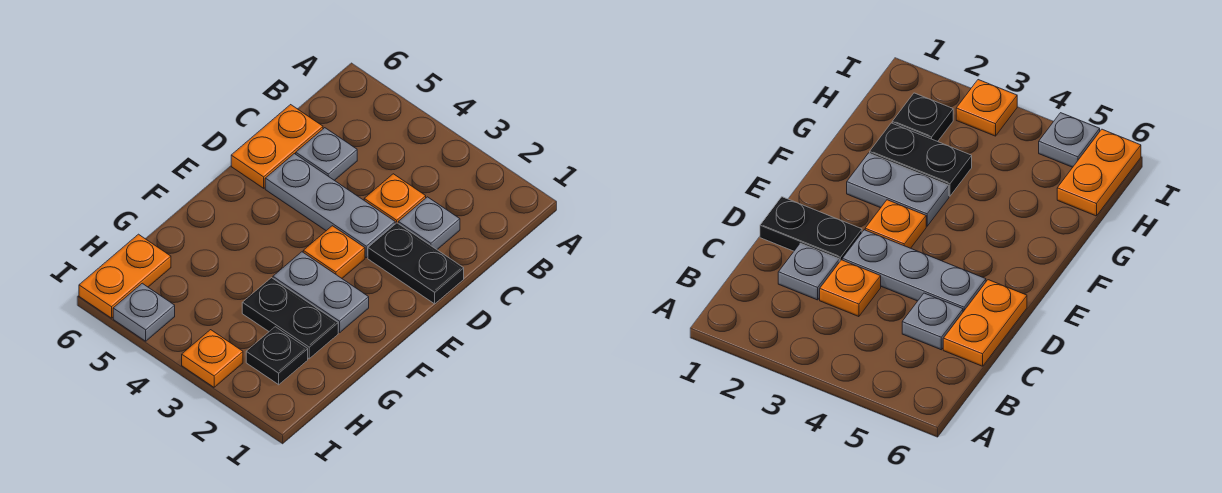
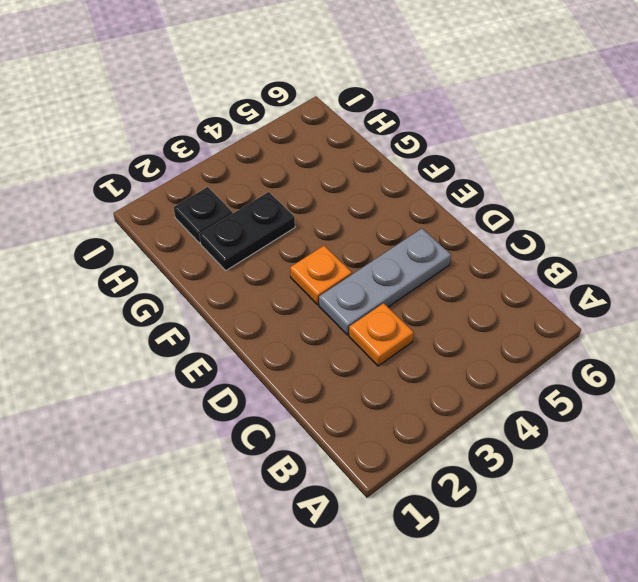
none -> grey plate C2 level 1
none -> grey plate C5 level 1
none -> orange plate C6:D6 level 1

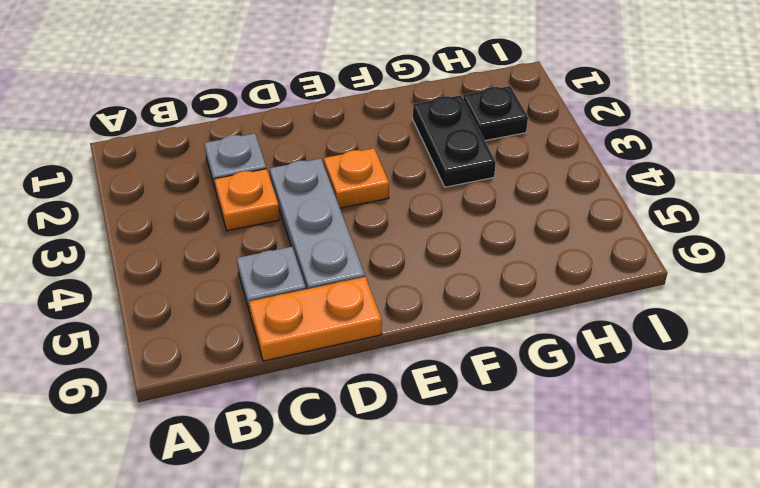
none -> black plate D1:D2 level 1
none -> grey plate F2:F3 level 1
none -> orange plate H6:I6 level 1

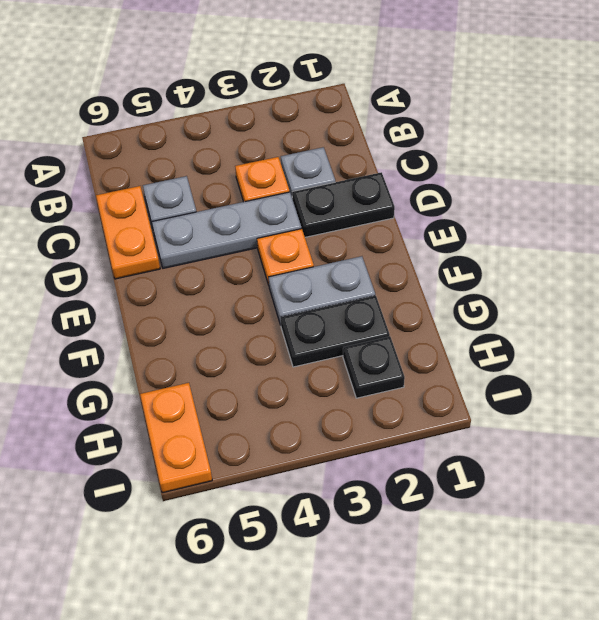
none -> orange plate I3 level 1
none -> grey plate I5 level 1

